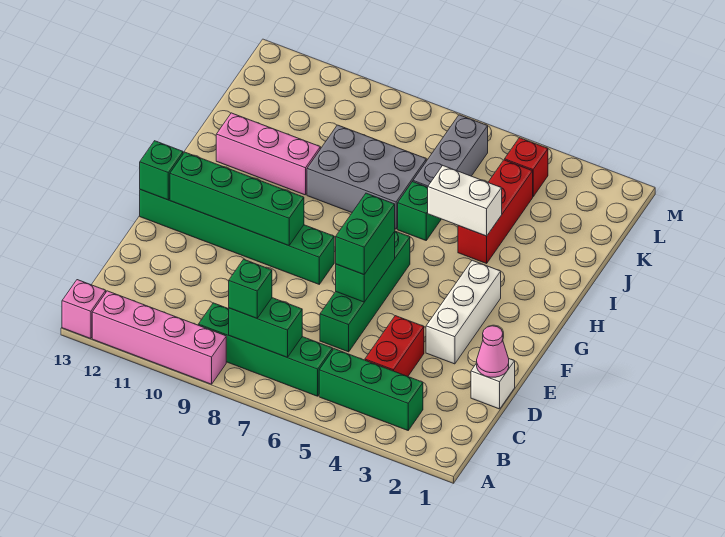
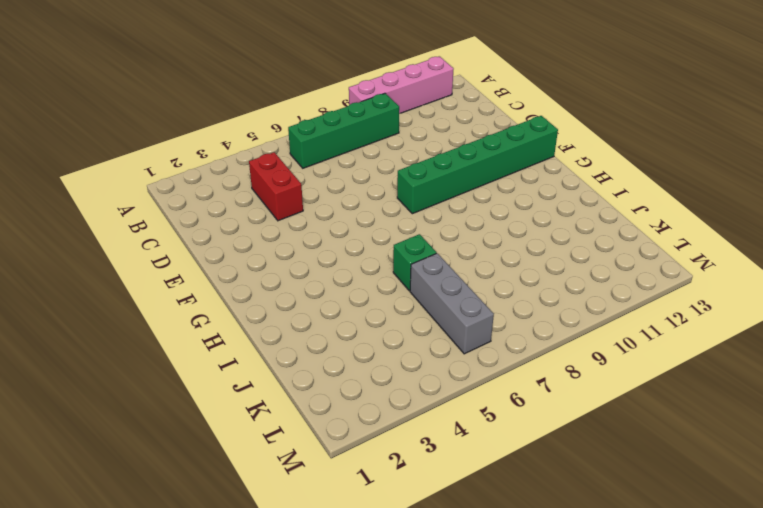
none -> pink brick A13 level 1
none -> green brick B3:B5 level 1
none -> white brick D1 level 1

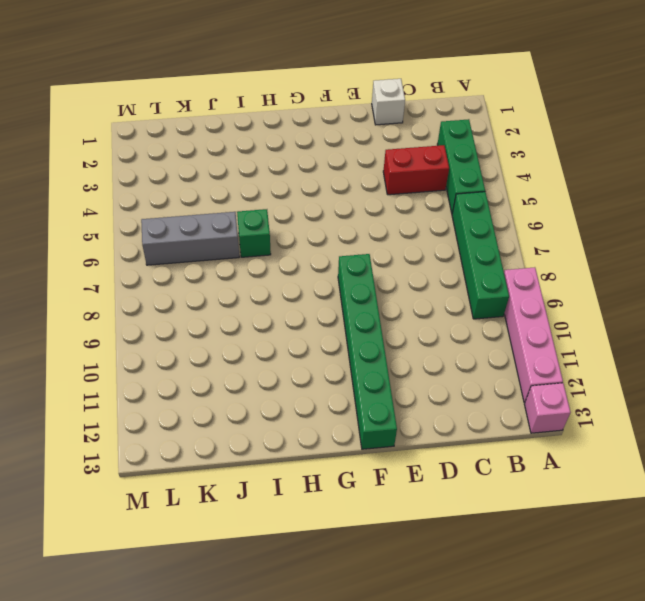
none -> green brick D6:G6 level 1
none -> white brick E3:G3 level 1
none -> red brick I4:K4 level 1

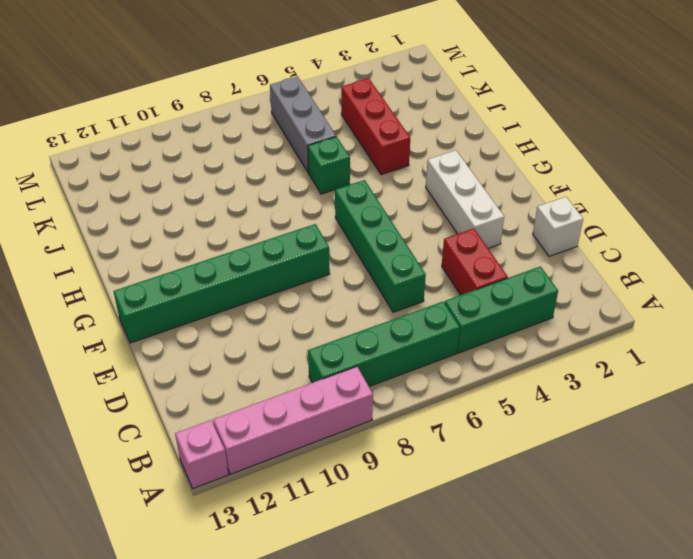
none -> grey brick I7:J9 level 1
none -> pink brick I10:I12 level 1
none -> red brick L4 level 1

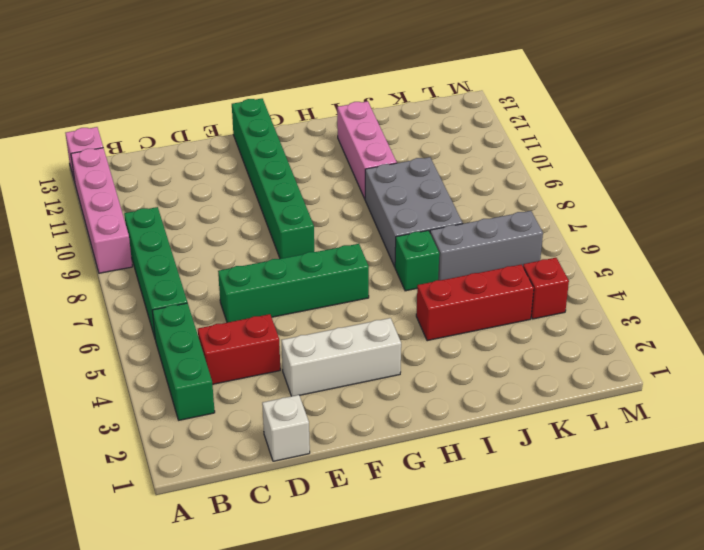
none -> green brick B7:B8 level 2
none -> pink cone D1 level 2
none -> green brick E6:F6 level 2

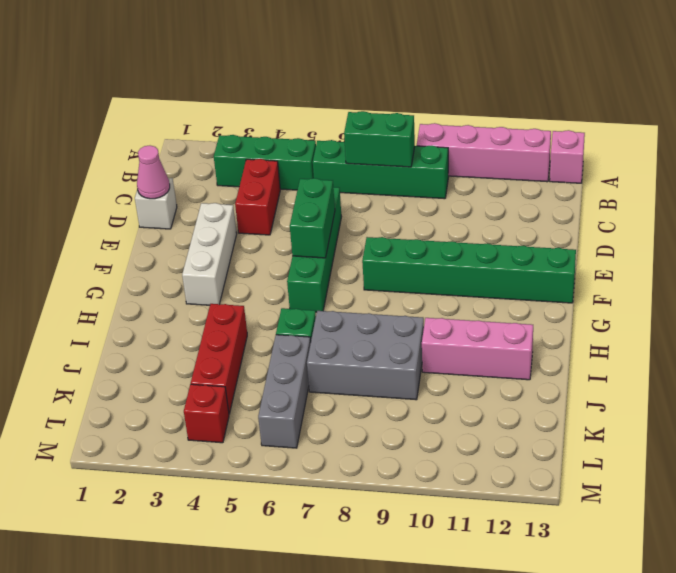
none -> green brick F9:F12 level 2
none -> green brick F13 level 2
none -> white brick I4:I5 level 2

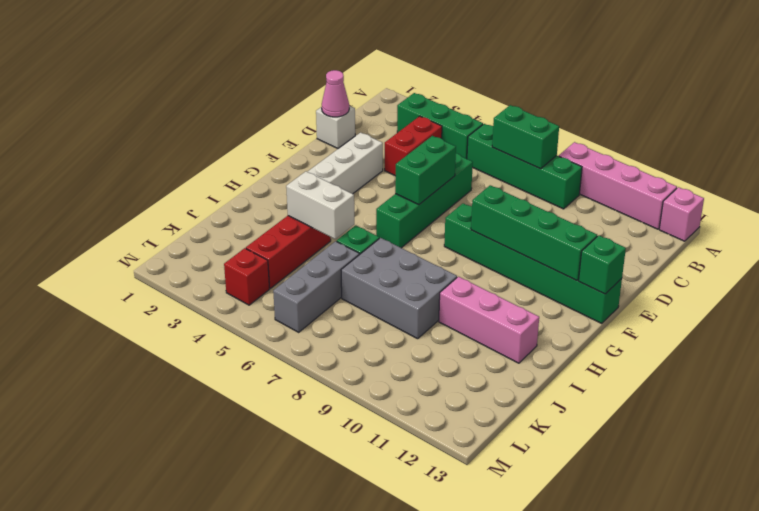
none -> green brick B8 level 3
none -> green brick E6:F6 level 3

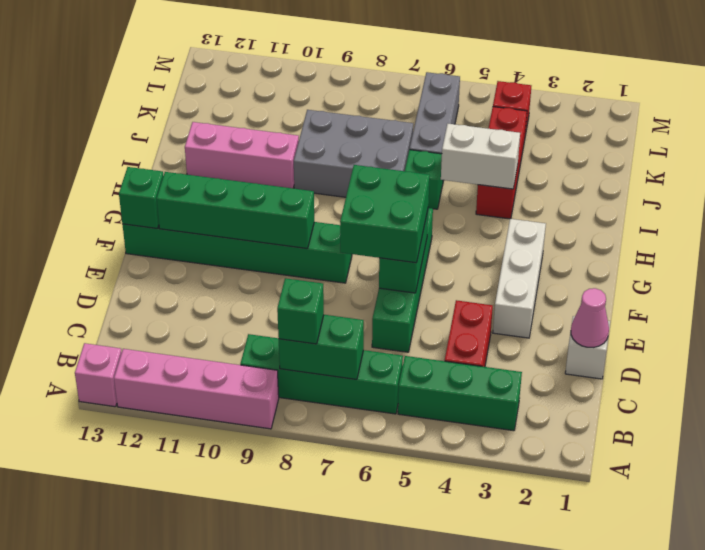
green brick E6:F7 level 3 -> green brick E6:F6 level 3

